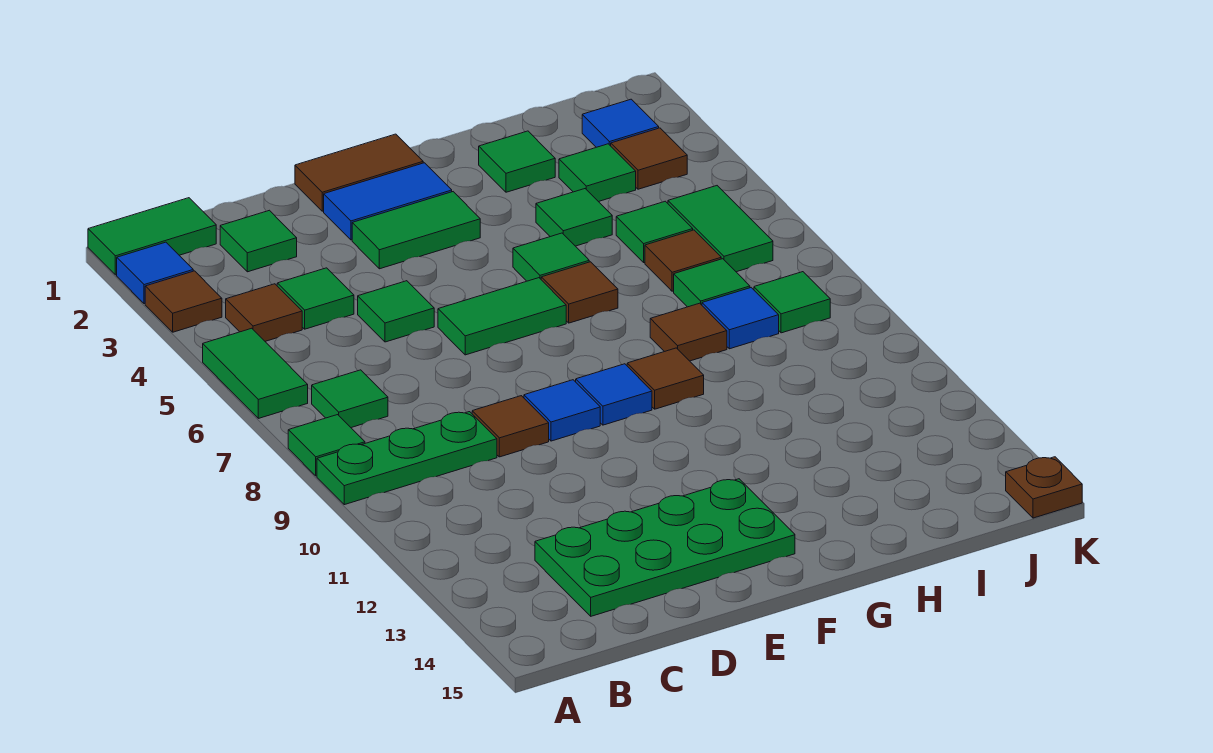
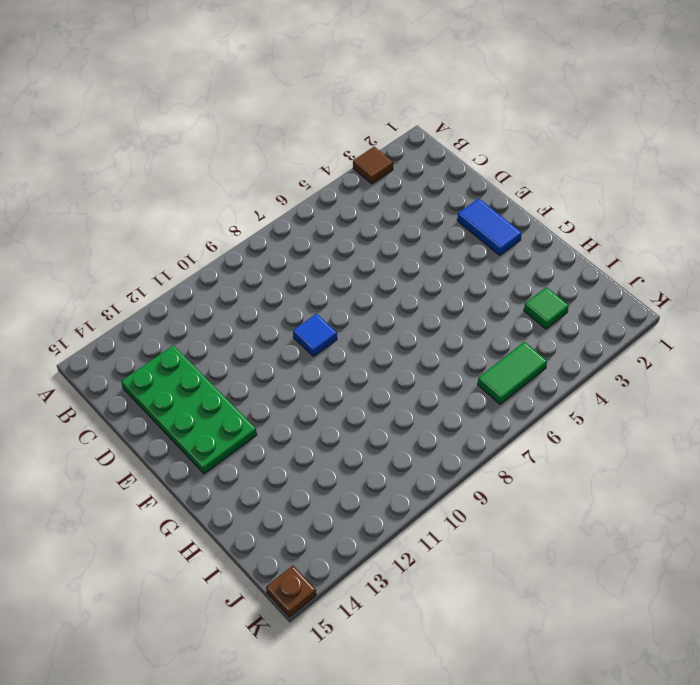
none -> green tile A1:B1 level 1
none -> blue tile A2 level 1
none -> green tile A5:A6 level 1
none -> green tile A8 level 1

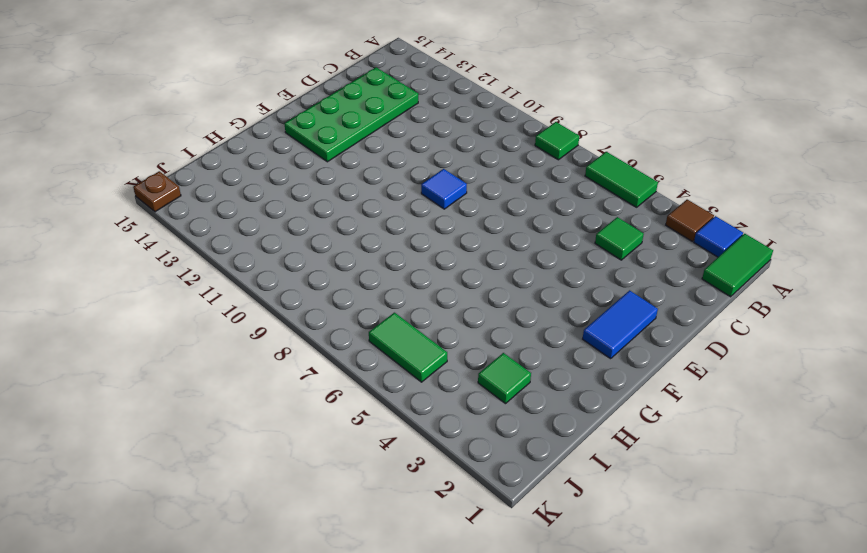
none -> green plate A9:C9 level 1
none -> brown tile B4 level 1
none -> green tile B7 level 1
none -> green tile C2 level 1

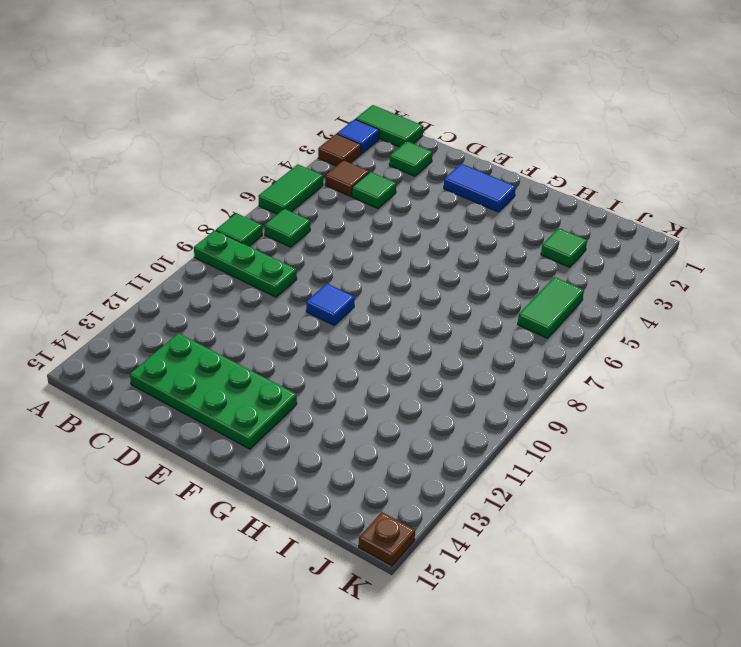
none -> green tile D5 level 1
none -> brown tile D9 level 1
none -> brown tile E1:F1 level 1
none -> green tile E3:F3 level 1

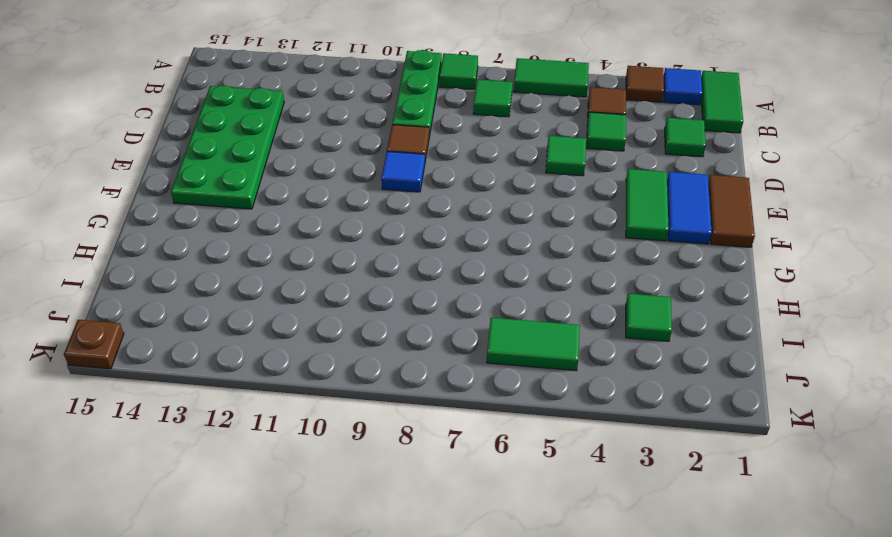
none -> green tile E6:F6 level 1
none -> blue tile F9 level 1
none -> green tile G5 level 1
none -> brown tile G6 level 1

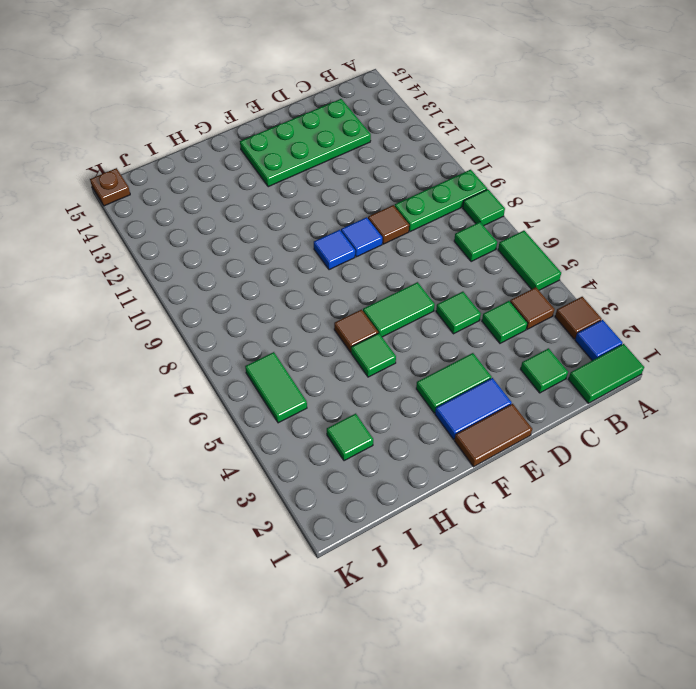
none -> brown tile G9 level 1
none -> green tile H2 level 1
none -> green tile H4 level 1
none -> brown tile H8 level 1

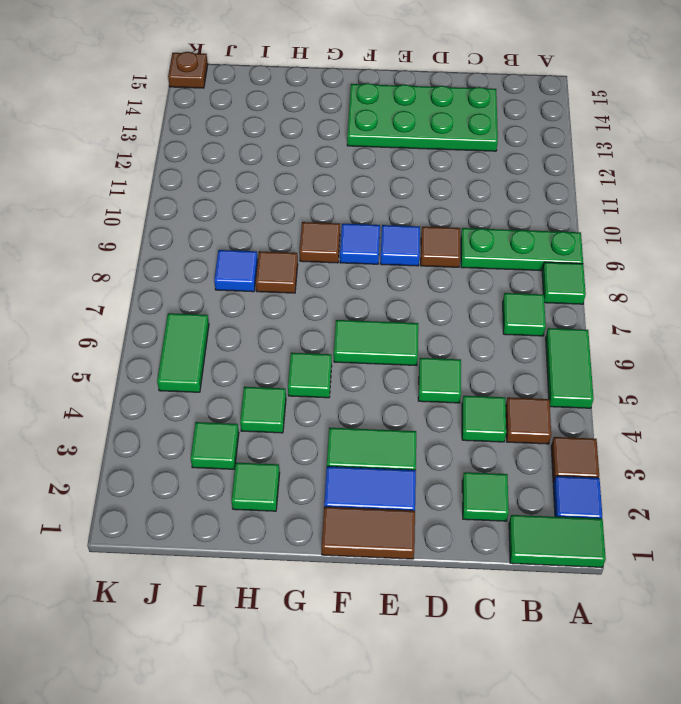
none -> brown tile G6 level 1
none -> green tile I5 level 1
none -> brown tile I6 level 1
none -> green tile I7 level 1

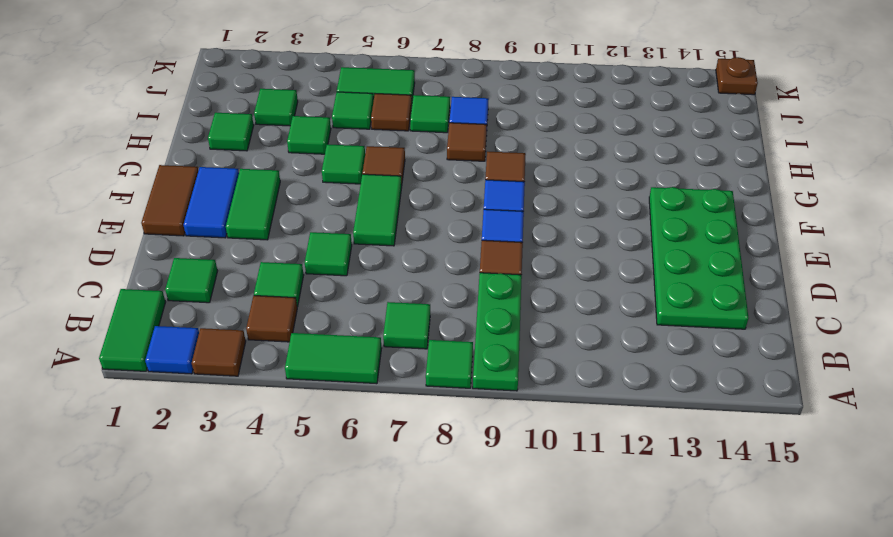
none -> blue tile J2 level 1
none -> brown tile J3 level 1
none -> green tile J8 level 1

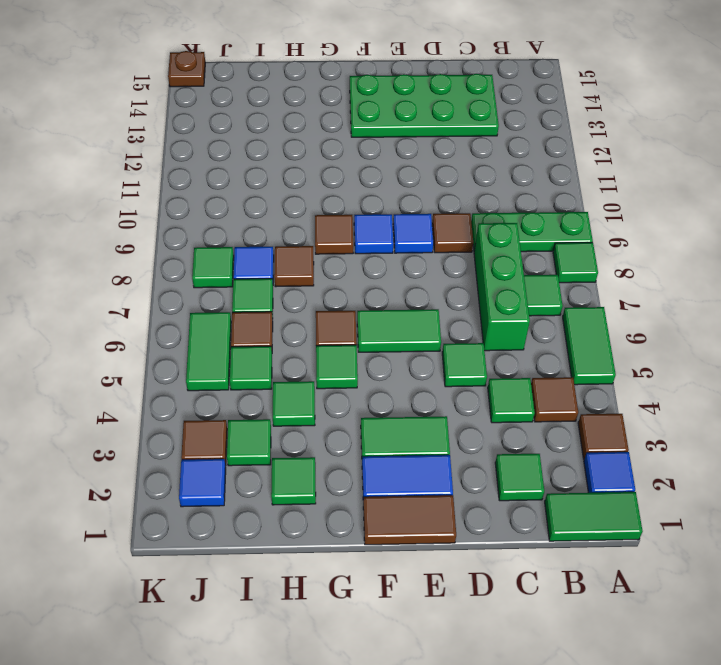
green brick C6:C8 level 1 -> none

